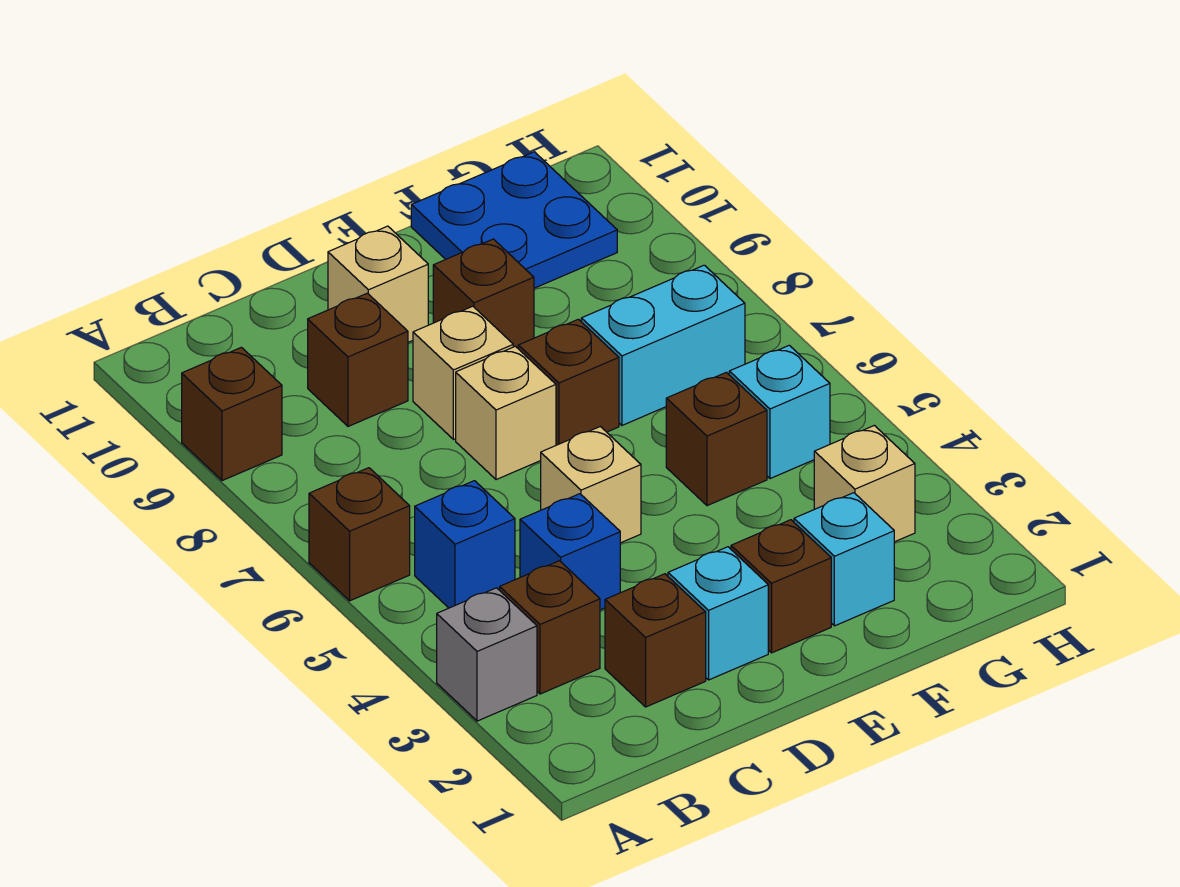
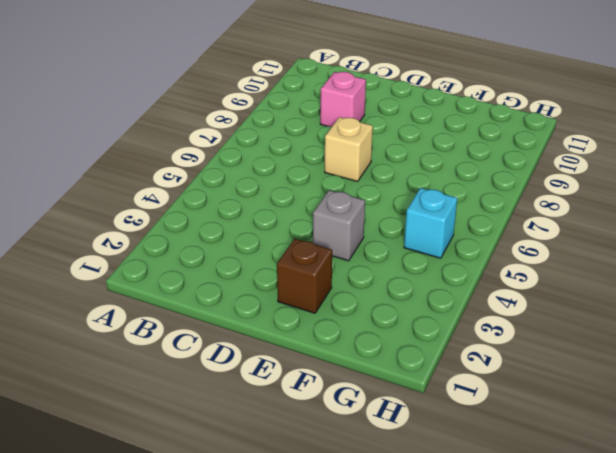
pink brick C9 level 1 -> brown brick C9 level 1
grey brick E4 level 1 -> grey brick A3 level 1
none -> brown brick A6 level 1
none -> brown brick A9 level 1
none -> brown brick B3 level 1

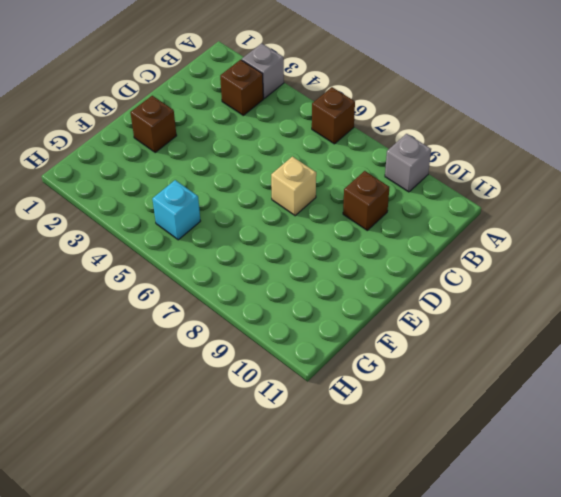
grey brick A9 level 1 -> brown brick A9 level 1
none -> blue brick B5 level 1
none -> brown brick C2 level 1
none -> blue brick C4 level 1

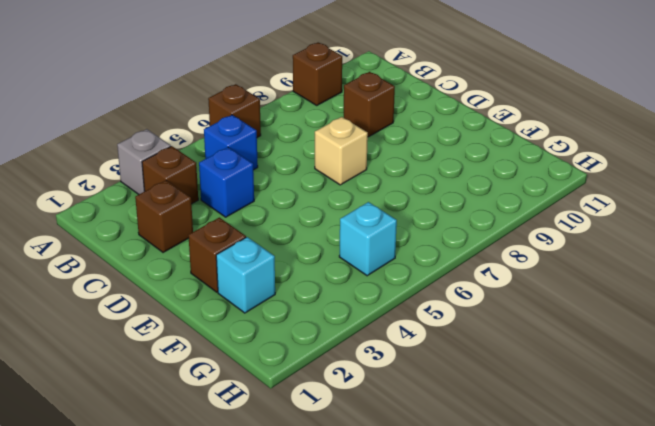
none -> cyan brick D2 level 1
none -> tan brick D5 level 1
none -> tan brick D8 level 1

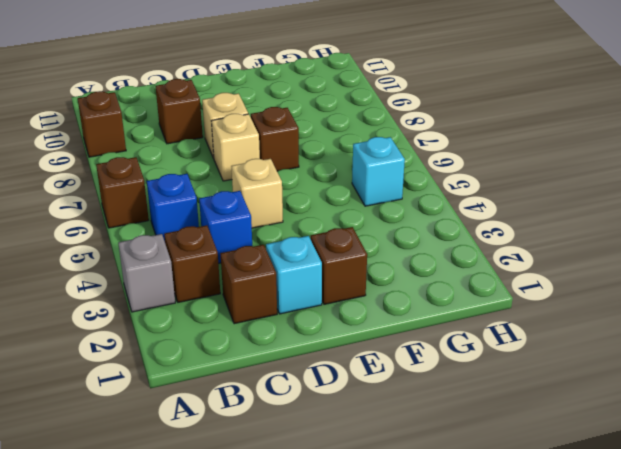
none -> tan brick D10 level 1
none -> brown brick E9 level 1
none -> cyan brick F2 level 1

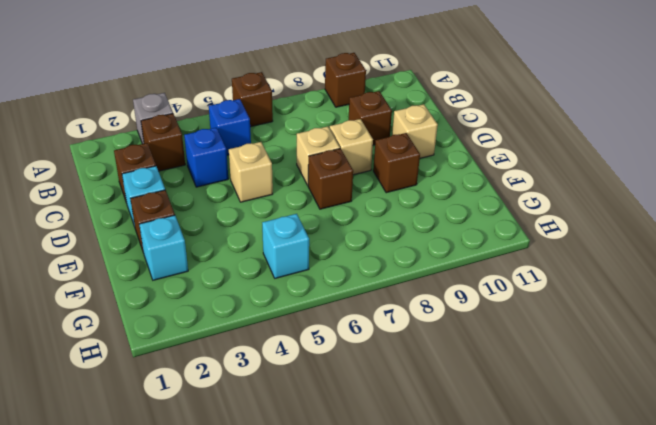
none -> brown brick F5 level 1
none -> cyan brick F7:G7 level 1
none -> blue plate F10:G11 level 1

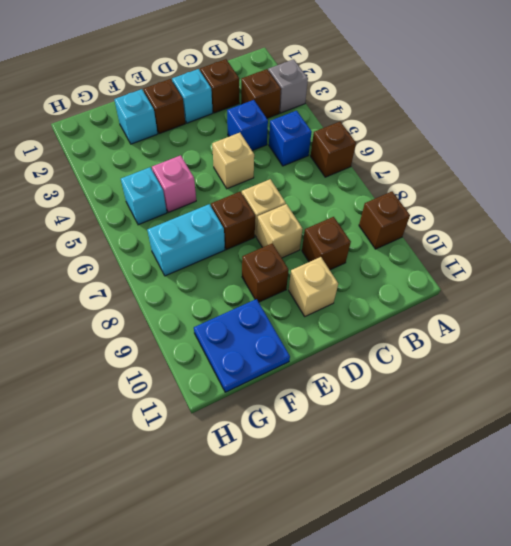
pink brick F5 level 1 -> brown brick F5 level 1
none -> tan brick G3 level 1

